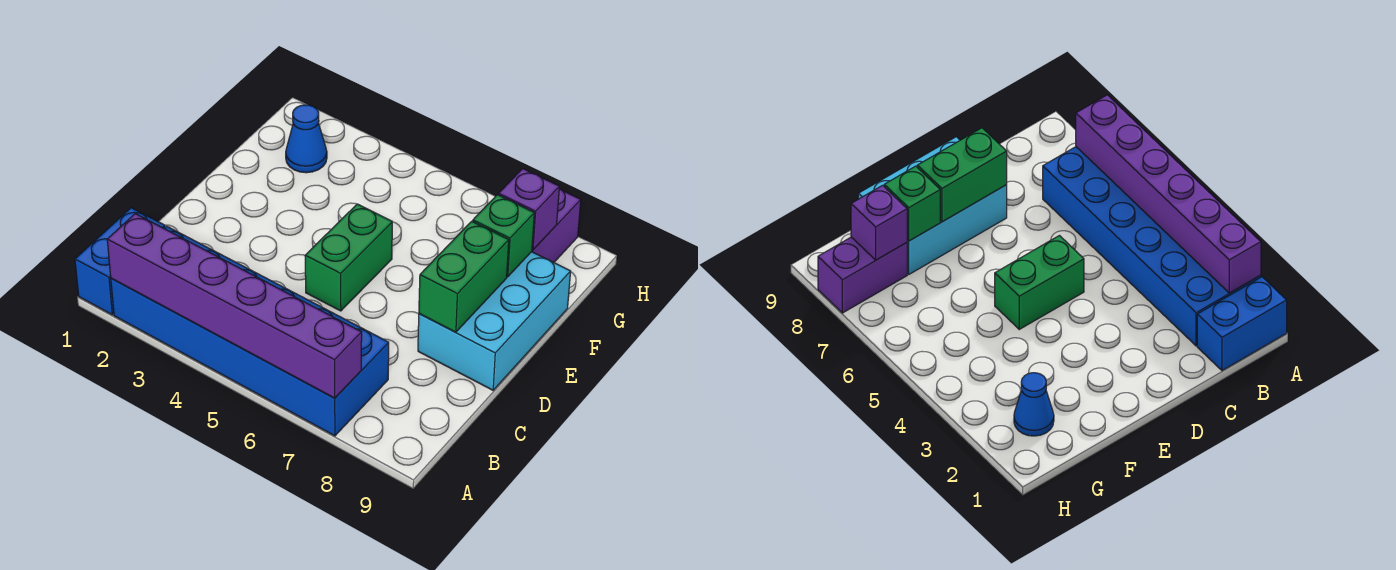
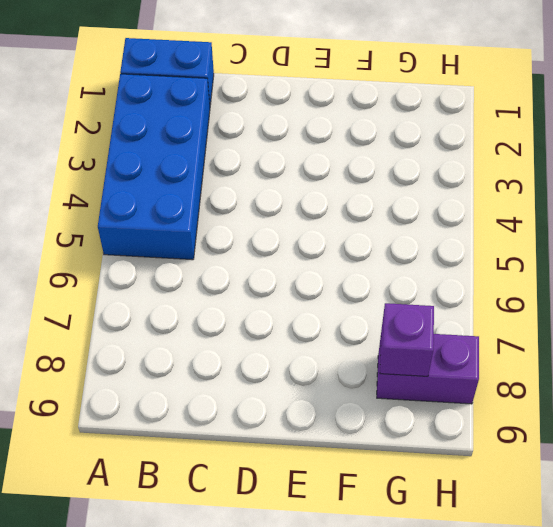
blue brick A2:B5 level 1 -> blue brick A2:B7 level 1
none -> green brick D5:E5 level 1
none -> cyan brick D8:F9 level 1

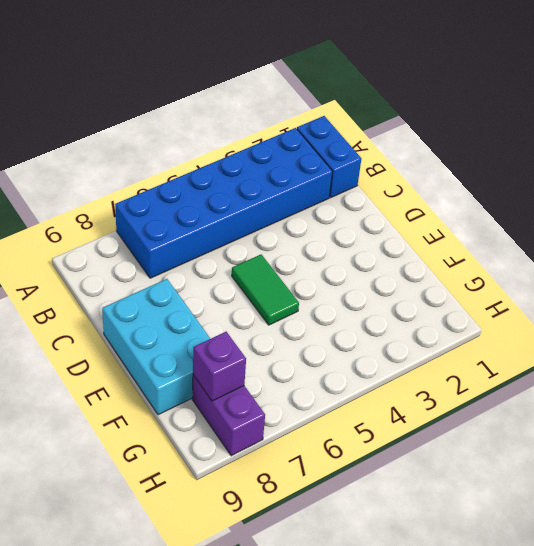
green tile D5:E5 level 1 -> green brick D5:E5 level 1
none -> blue cone G2 level 1
none -> purple brick A2:A7 level 2

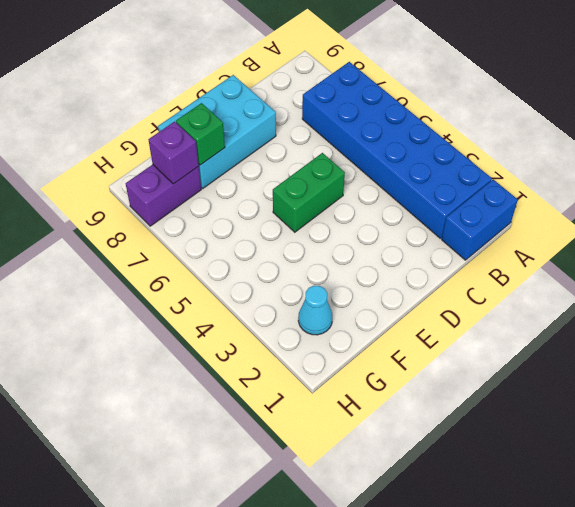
cyan cone G2 level 1 -> blue cone G2 level 1
none -> purple brick A2:A7 level 2
none -> green brick D8:E8 level 2

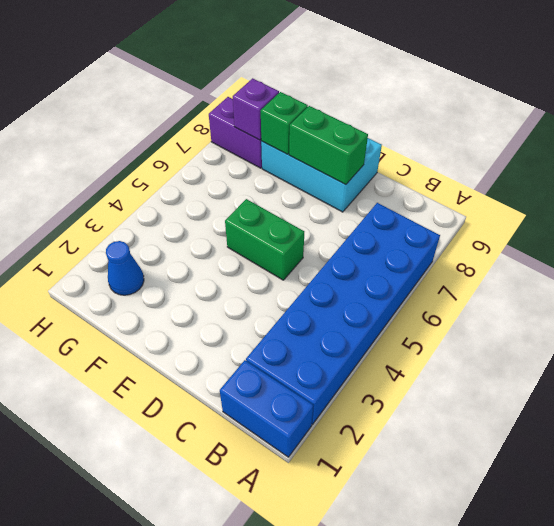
none -> purple brick A2:A7 level 2

